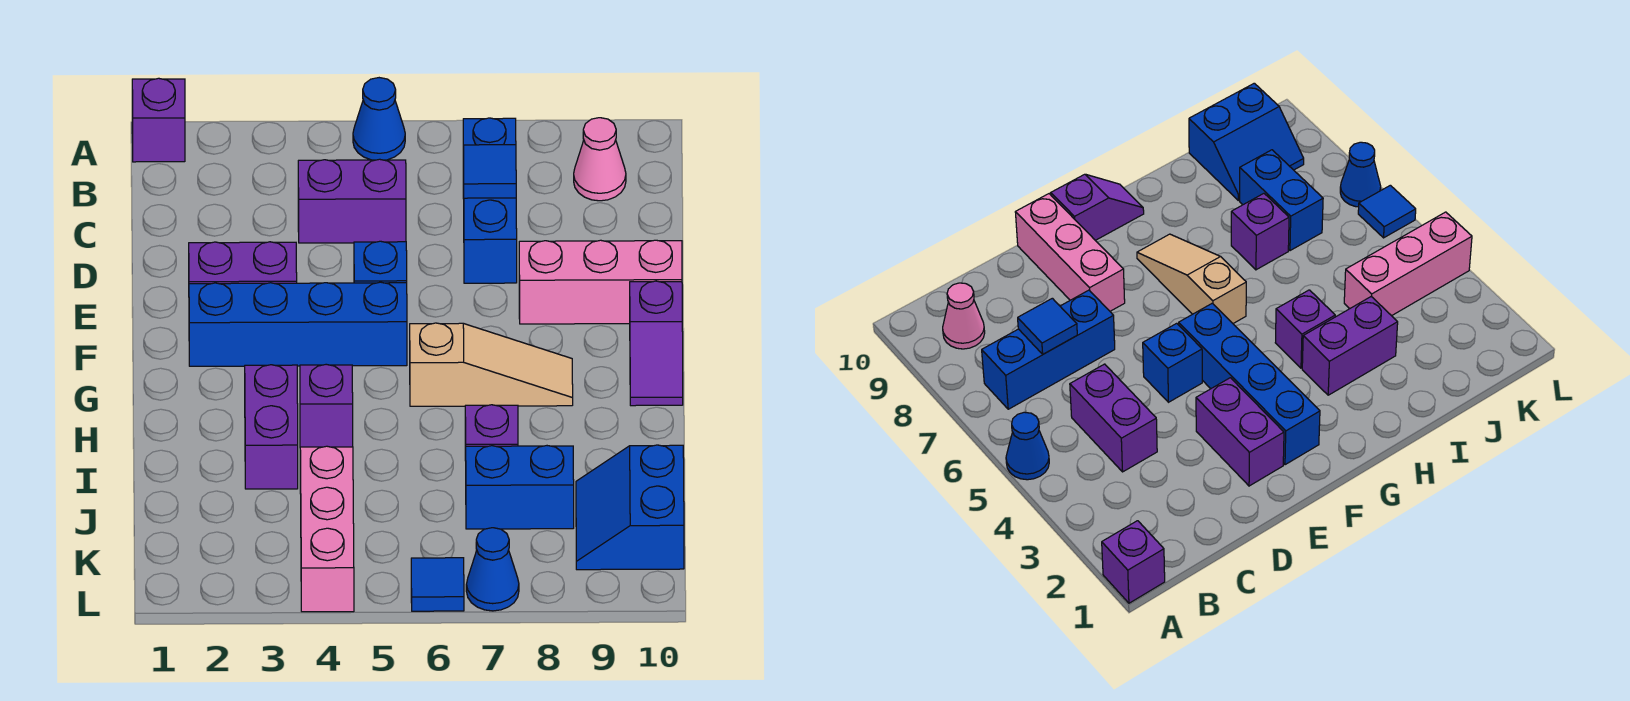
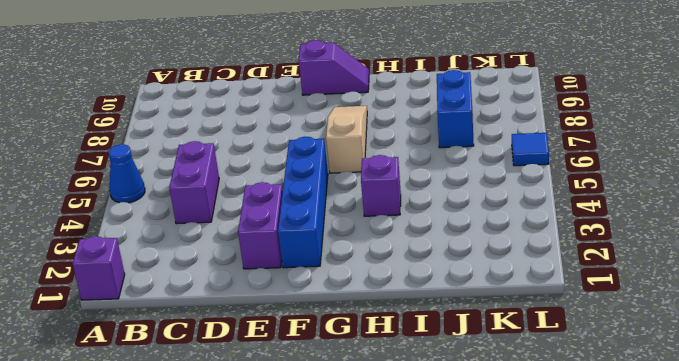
none -> blue brick B7:D7 level 1
none -> pink cone B9 level 1
none -> blue brick E5 level 1

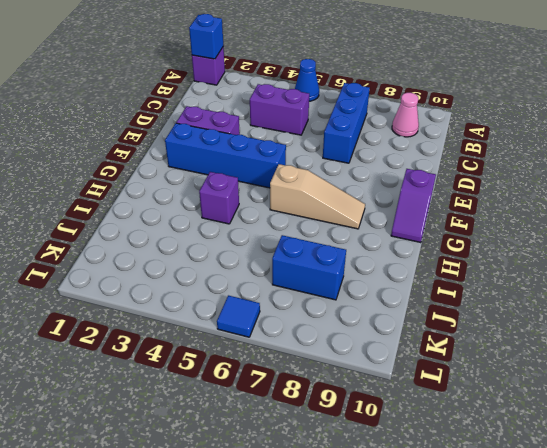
blue brick A1 level 2 -> blue brick E5 level 1
none -> pink brick E8:E10 level 1
none -> purple brick H3:I3 level 1
none -> purple brick I7 level 1

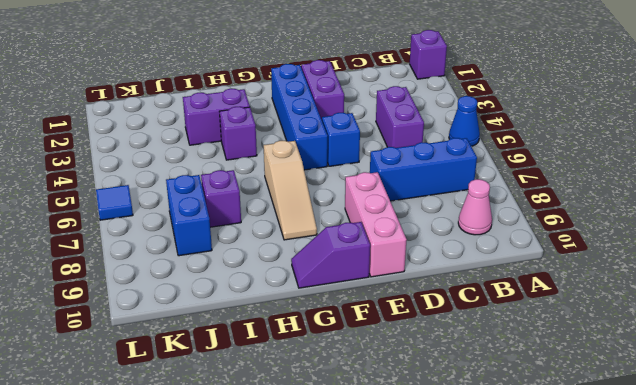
none -> pink brick J4:L4 level 1
none -> blue slope J9:K10 level 1 top 10
none -> blue cone L7 level 1

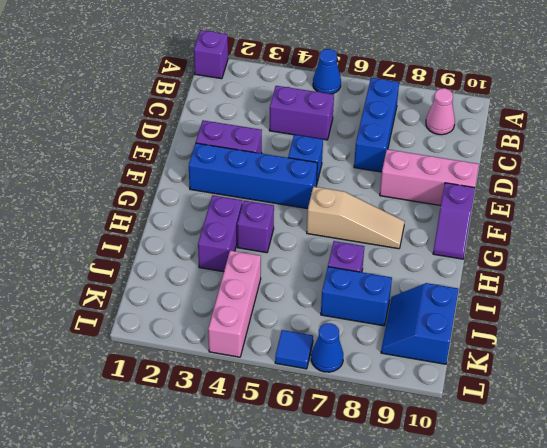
none -> blue tile C7 level 2

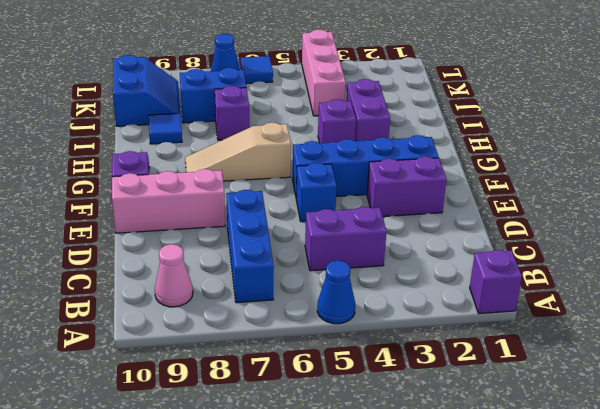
blue tile I9 level 1 -> blue tile C7 level 2

